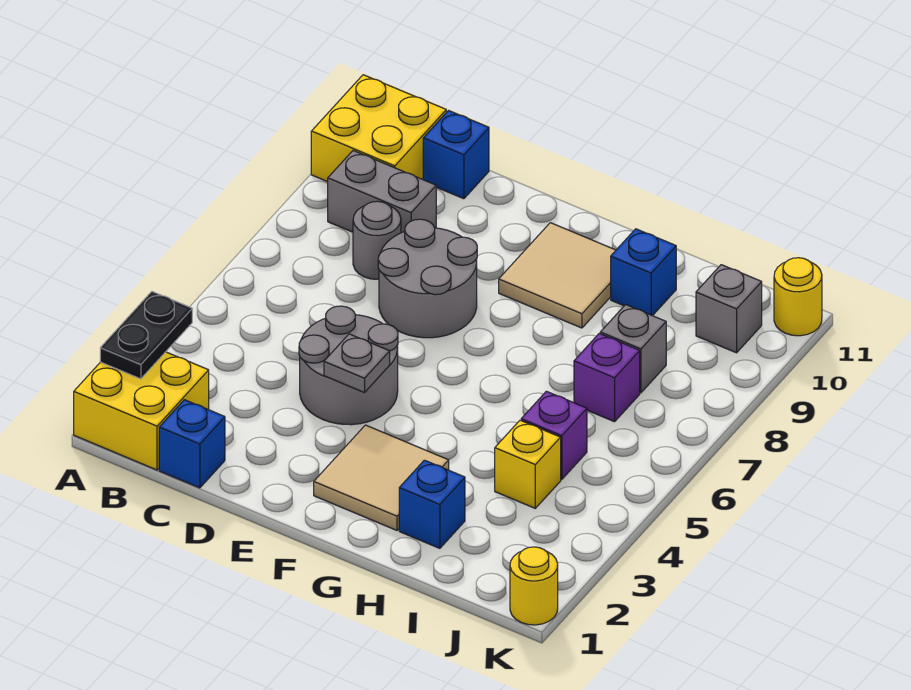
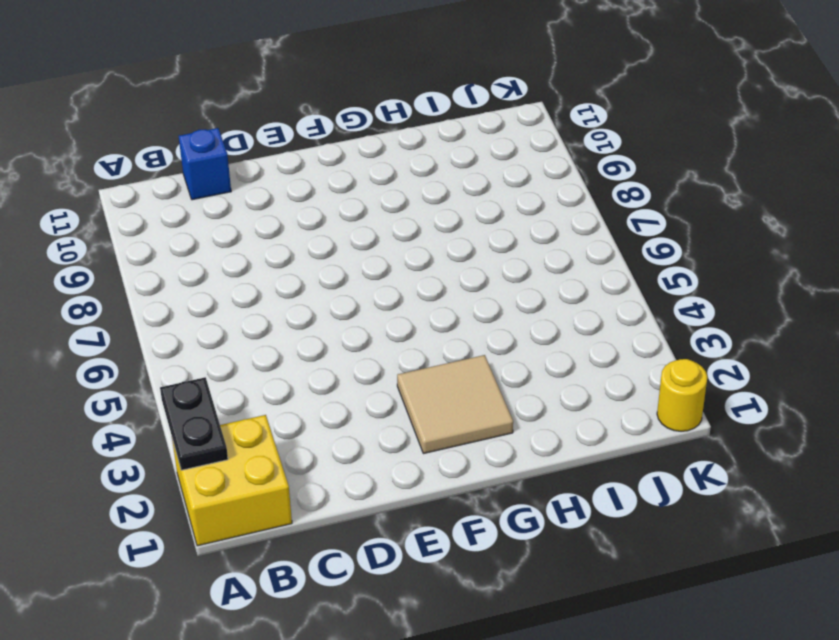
none -> yellow brick A10:B11 level 1
none -> grey brick B9:C9 level 1
none -> blue brick C1 level 1

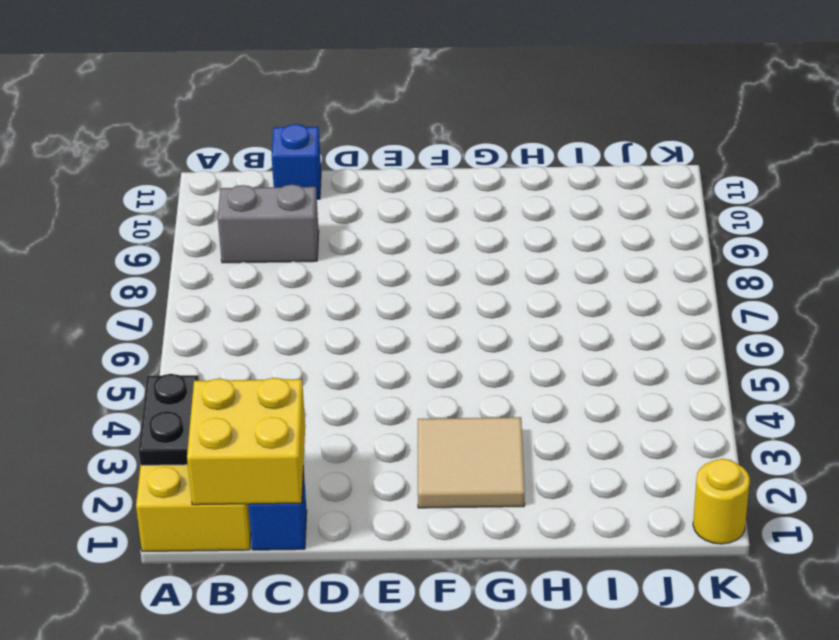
yellow brick B1:C2 level 2 -> yellow brick A10:B11 level 1
none -> grey round brick C8 level 1
none -> grey round brick D4:E5 level 1
none -> grey round brick D7:E8 level 1

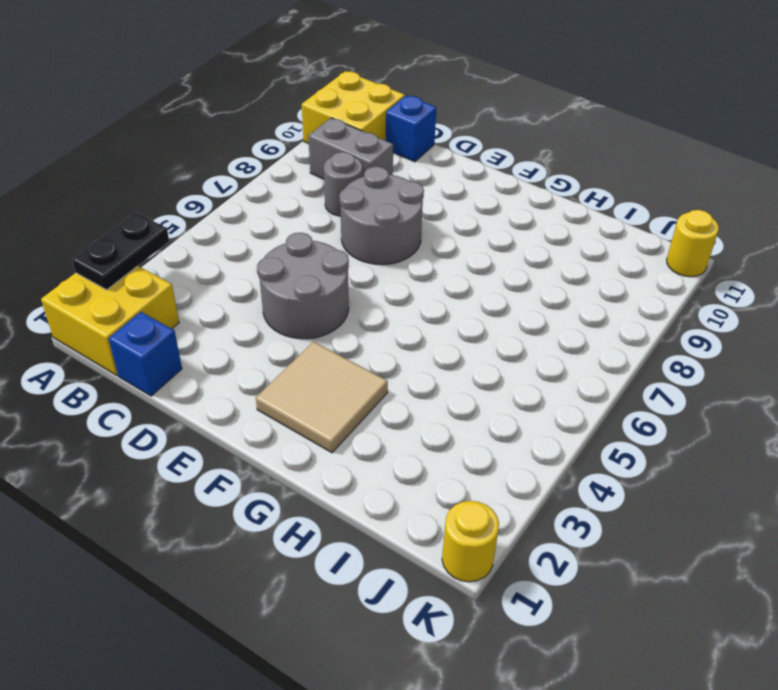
none -> tan tile F9:G10 level 1
none -> blue brick H2 level 1
none -> blue brick H10 level 1

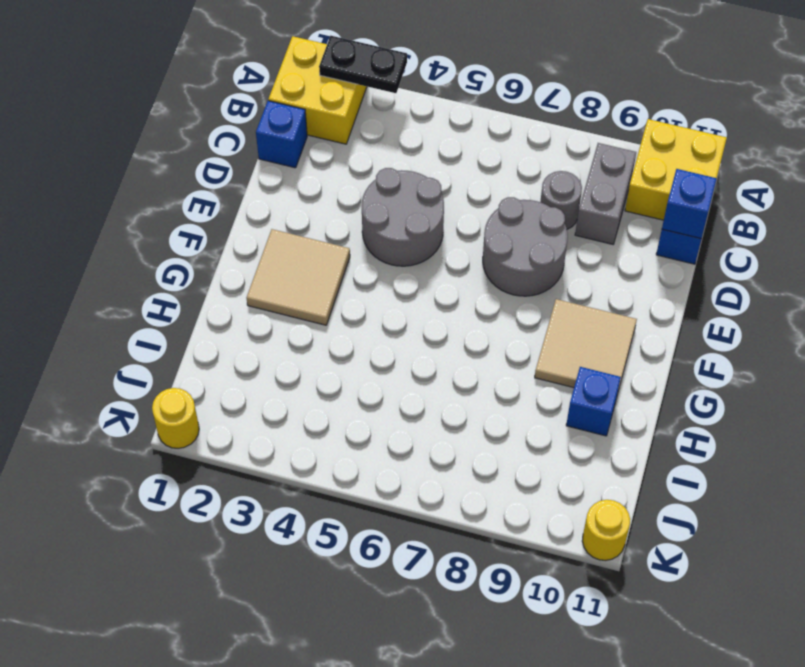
blue brick C11 level 2 -> blue brick H2 level 1
none -> yellow brick I4 level 1
none -> purple brick I5 level 1
none -> purple brick I7 level 1

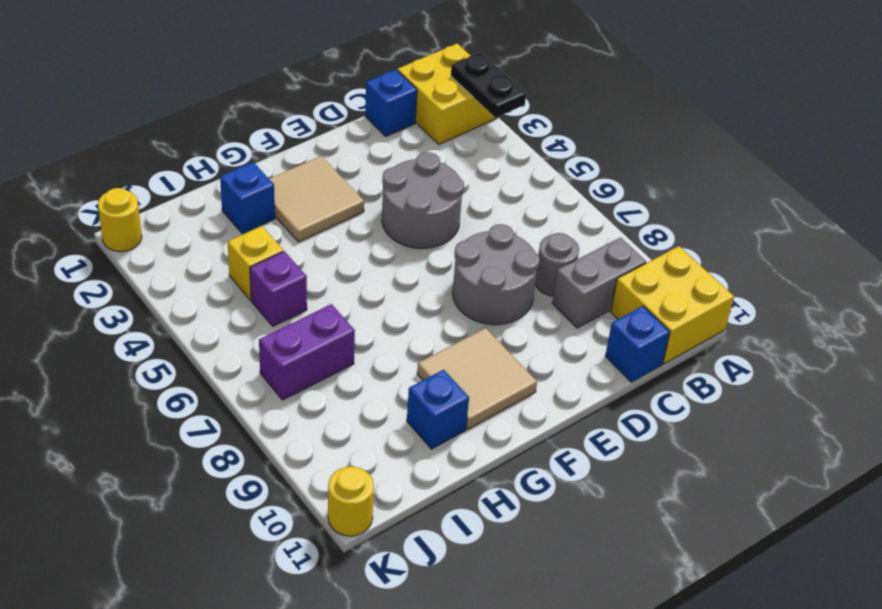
purple brick I7:J7 level 1 -> purple brick I7 level 1
none -> grey brick I8 level 1
none -> grey brick J10 level 1
none -> grey plate E4 level 2

